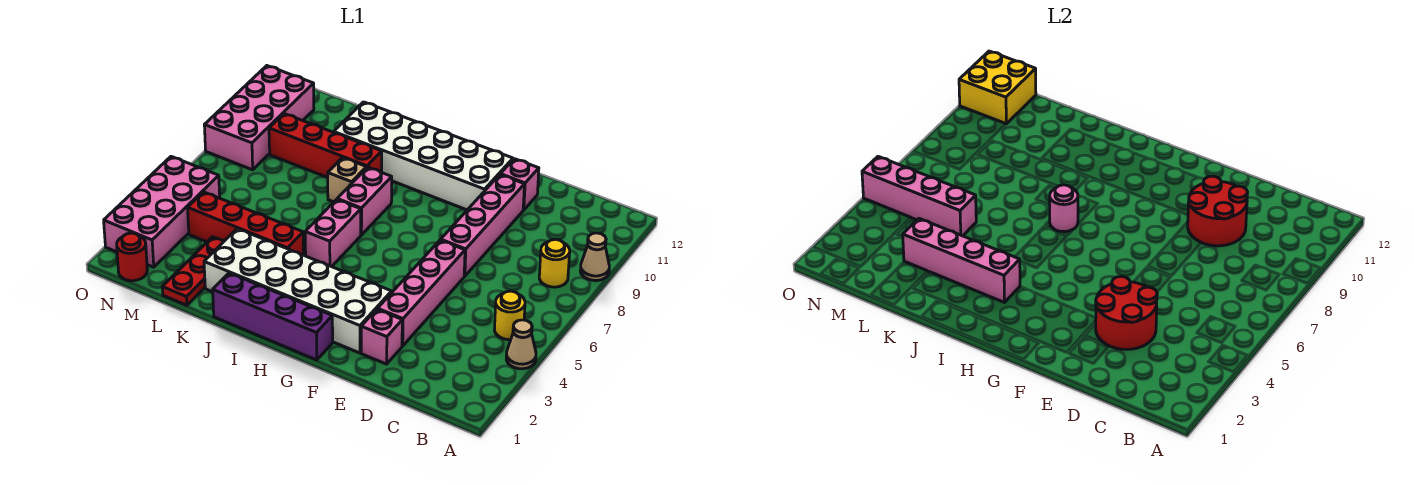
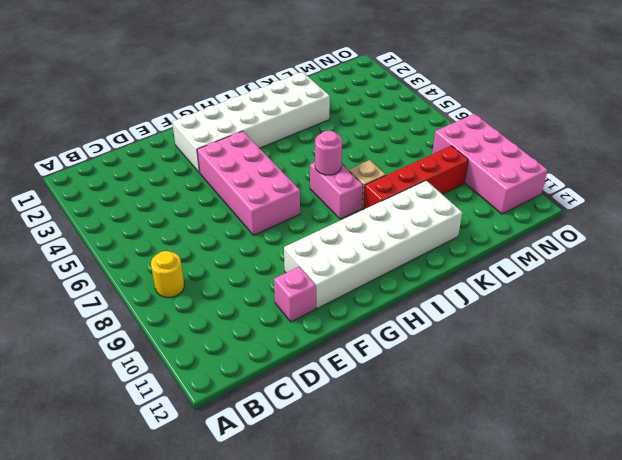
pink brick F4:G7 level 1 -> pink brick N2:O5 level 1
none -> tan cone A4 level 1
none -> tan cone A9 level 1
none -> yellow round brick B5 level 1

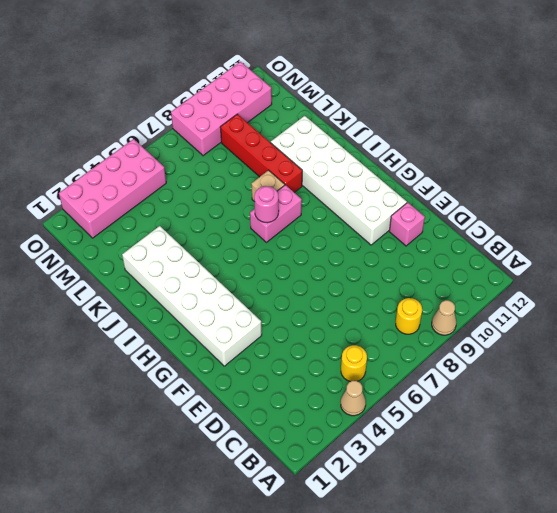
none -> pink brick E2 level 1
none -> pink brick E3:E6 level 1
none -> pink brick E7:E10 level 1

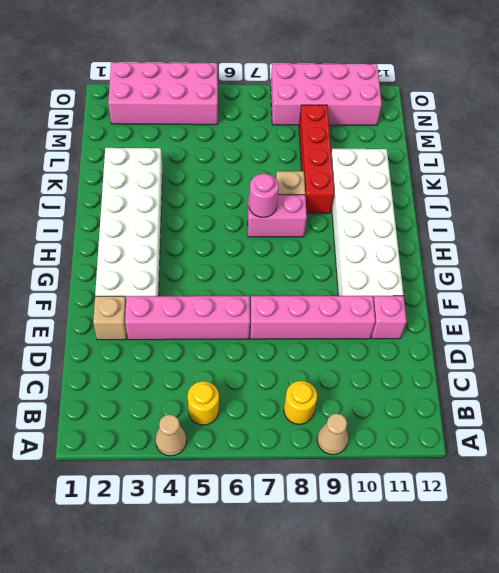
tan brick E2 level 1 -> pink brick E2 level 1
none -> purple brick G1:J1 level 1
none -> pink brick I5:I6 level 1
none -> red brick J4:M4 level 1

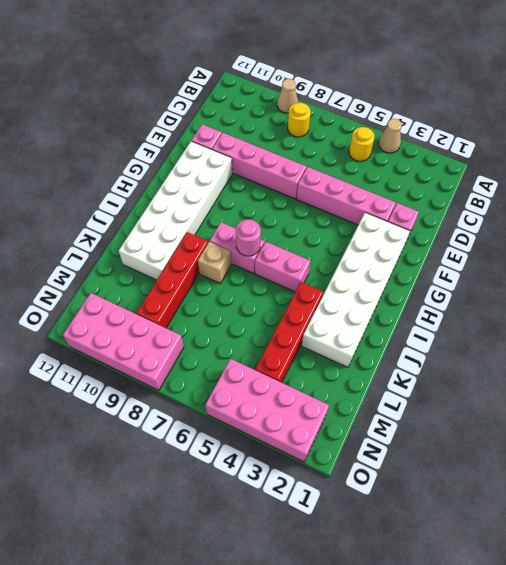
none -> purple brick G1:J1 level 1
none -> red plate L1:L3 level 1
none -> red round brick N1 level 1

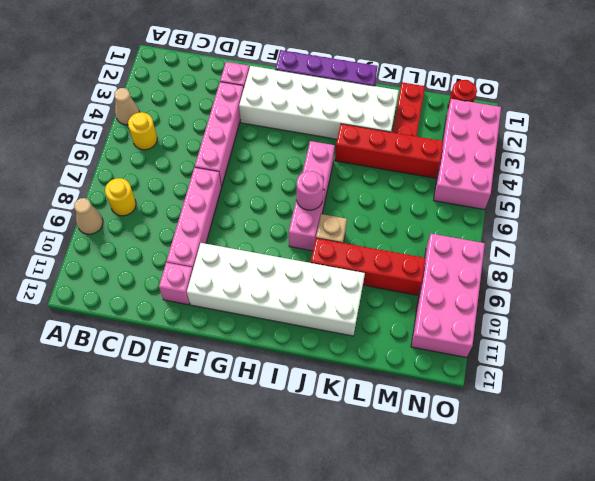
none -> red round brick D3:E4 level 2
none -> red round brick D9:E10 level 2
none -> pink brick I3:L3 level 2

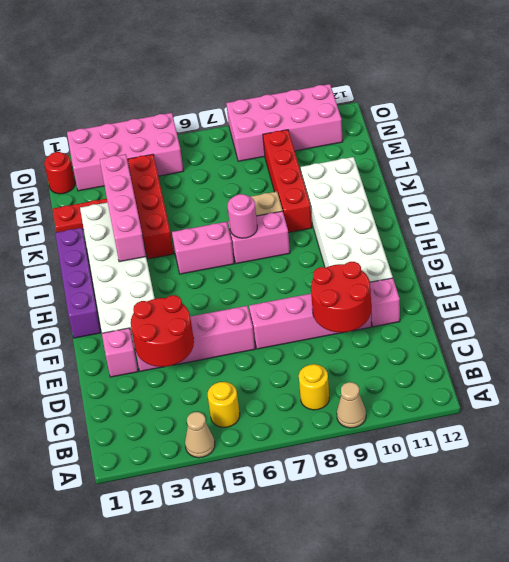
none -> pink brick L5:O5 level 2
none -> yellow brick N11:O12 level 2

